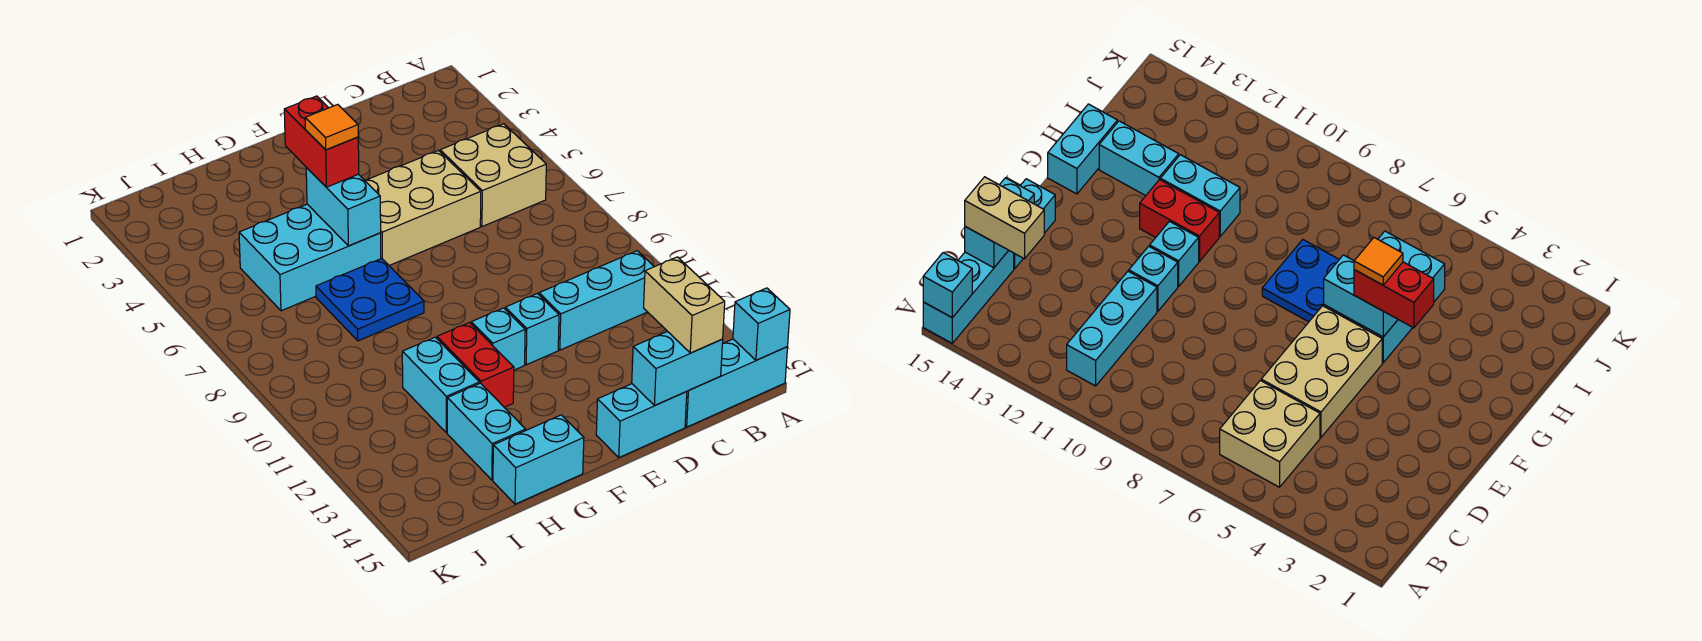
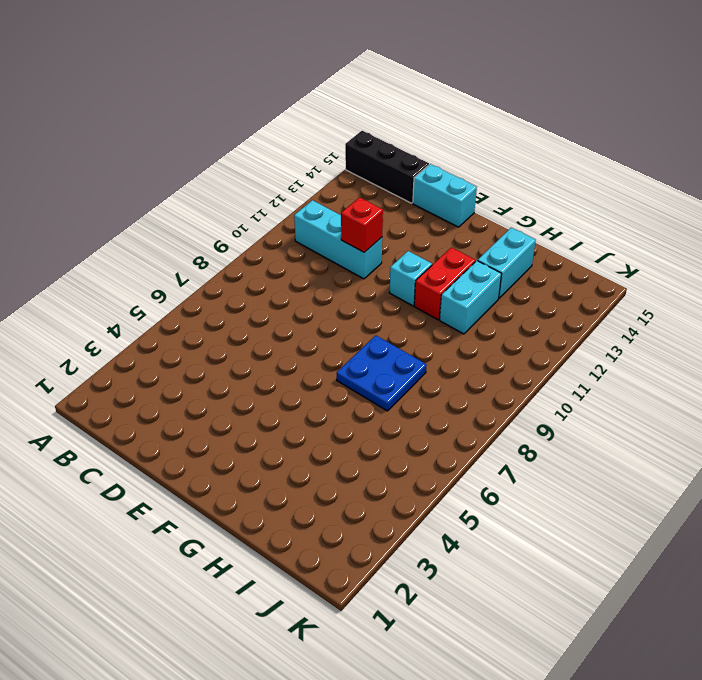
black brick A15:C15 level 1 -> cyan brick A15:C15 level 1
red brick D11 level 2 -> none
none -> tan brick B5:C6 level 1
none -> tan brick D5:F6 level 1
none -> cyan brick E11 level 1

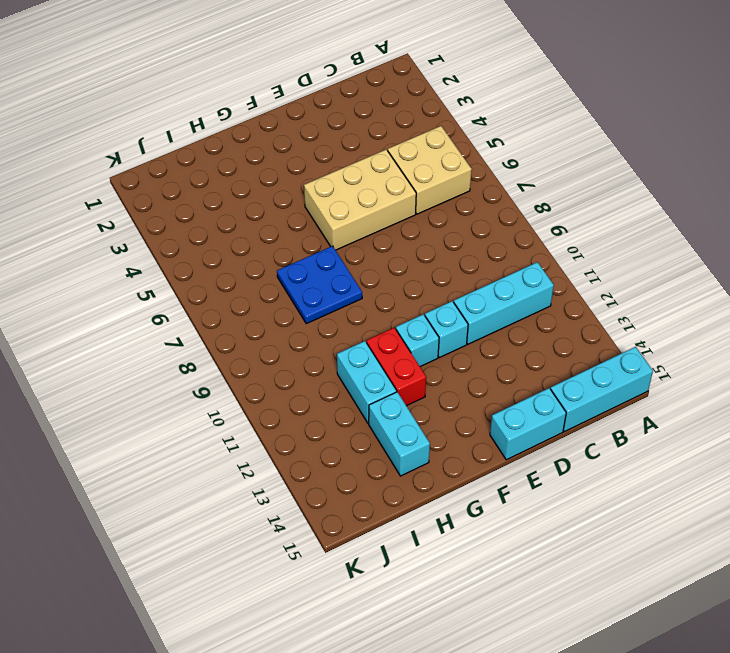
none -> cyan brick G5:I6 level 1
none -> cyan brick G15:H15 level 1
none -> cyan brick A15 level 2

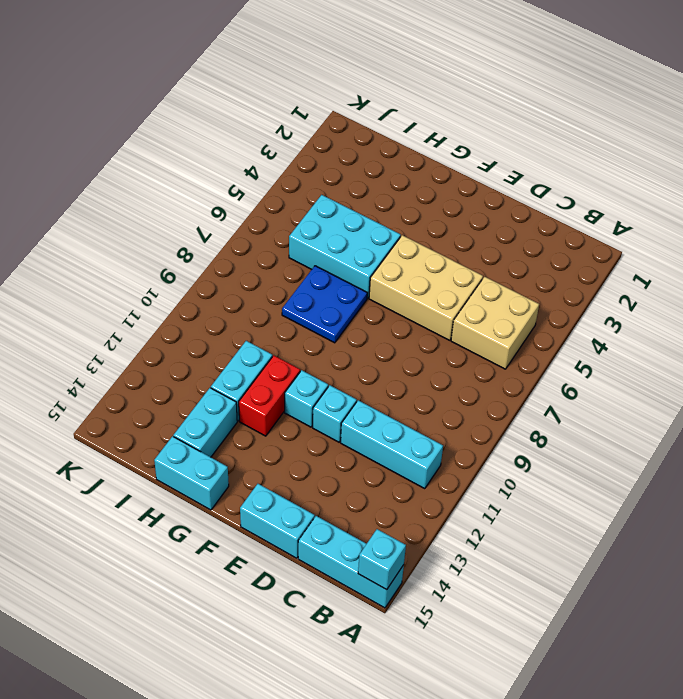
none -> cyan brick C15:D15 level 2
none -> cyan brick G5:G6 level 2
none -> tan brick C14:C15 level 3

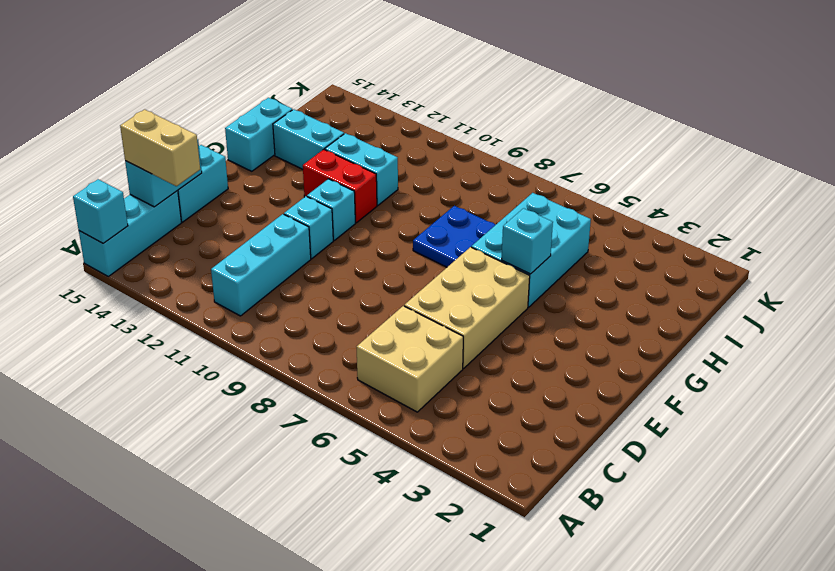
cyan brick G5 level 2 -> cyan brick G5:G6 level 2
none -> red brick G4:G5 level 3
none -> orange tile G5 level 4

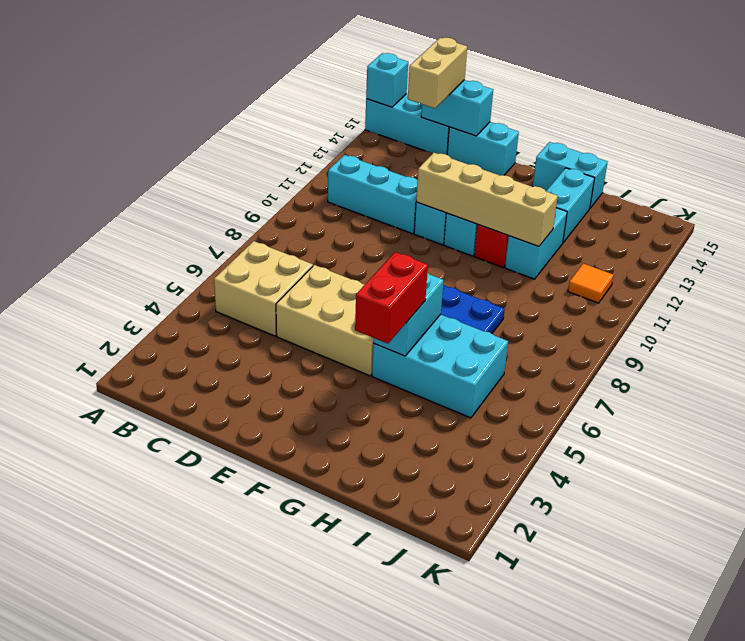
tan brick E11:H11 level 2 -> none
orange tile J11 level 1 -> orange tile G5 level 4

